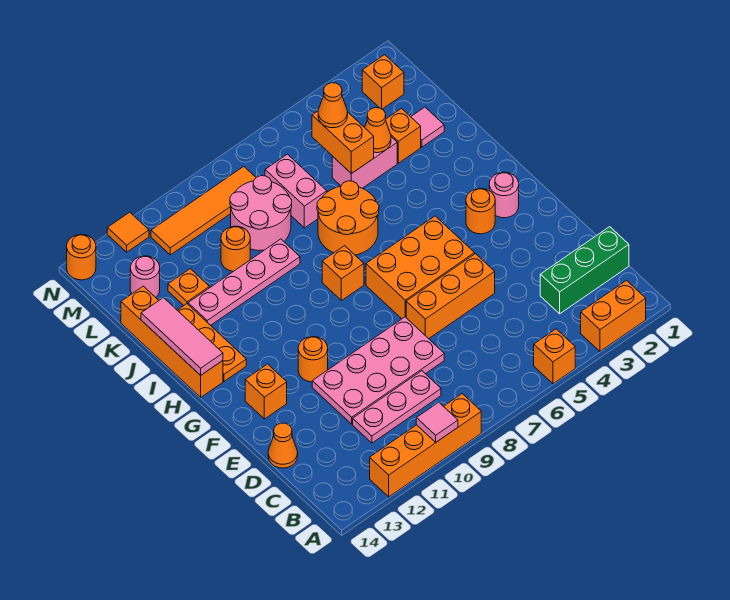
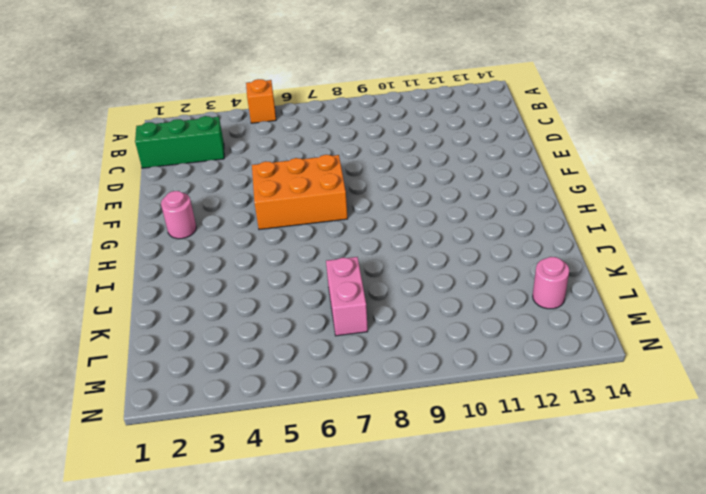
none -> orange brick A2:A3 level 1
none -> orange brick A9:A12 level 1
none -> pink plate C9:C11 level 1
none -> pink plate D8:E11 level 1

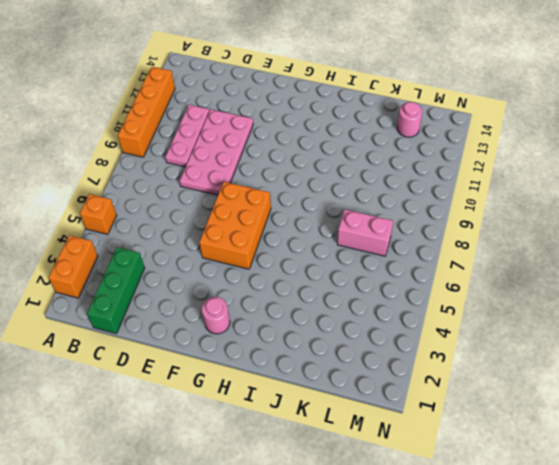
none -> orange cone D14 level 1
none -> orange brick E5:E7 level 1
none -> orange round brick F11 level 1
none -> orange brick F13 level 1

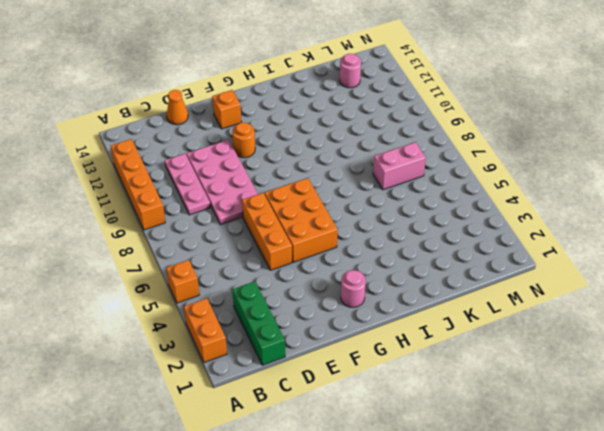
none -> orange round brick G3 level 1
none -> orange brick H8 level 1
none -> orange plate H13:J13 level 1
none -> orange brick H14:K14 level 1

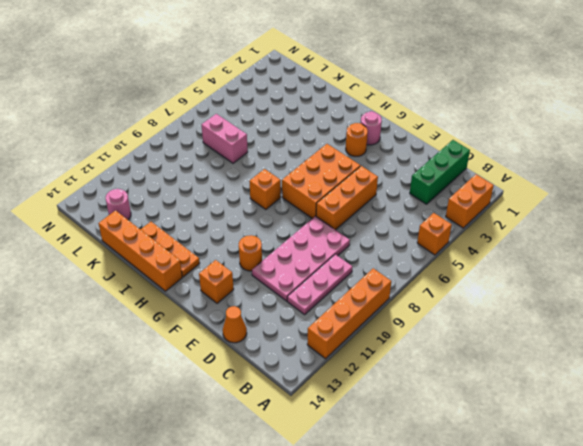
none -> orange round brick I6:J7 level 1
none -> pink plate J9:J12 level 1
none -> pink tile K2 level 1
none -> orange brick K3 level 1

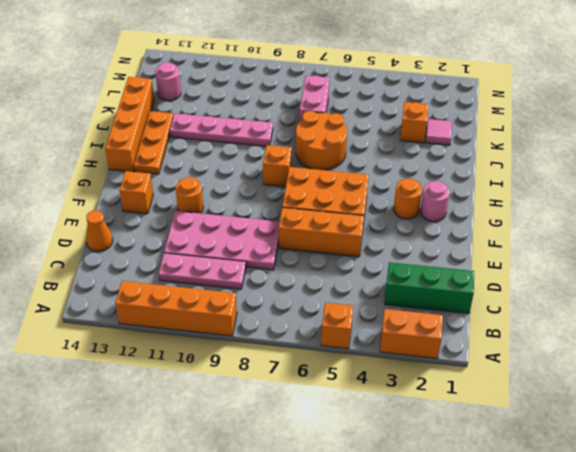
none -> pink brick K4:K5 level 1
none -> pink round brick K8:L9 level 1
none -> orange round brick K10 level 1
none -> orange plate K12 level 1

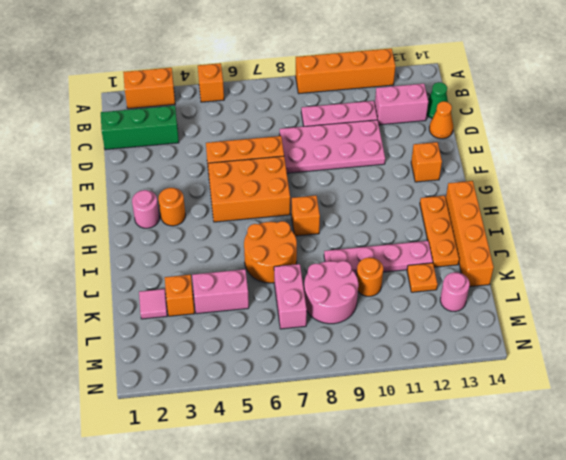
pink brick C12:C13 level 1 -> none
green cone C14 level 1 -> none
none -> orange round brick F11 level 1
none -> orange brick M2 level 1
none -> orange tile M8:M11 level 1
none -> orange tile N12 level 1

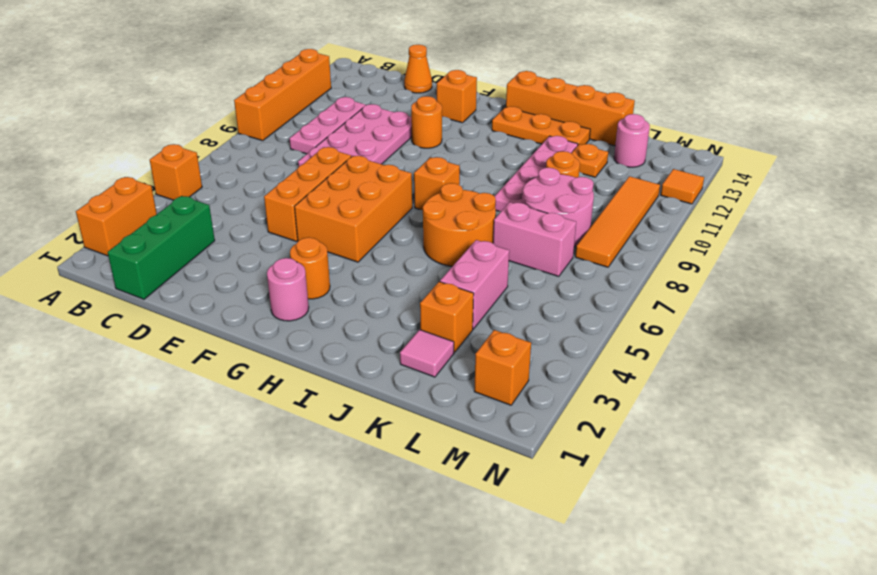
none -> orange round brick N14 level 1
none -> pink tile A10 level 2
none -> pink tile H14:J14 level 2
none -> orange cone K4 level 2

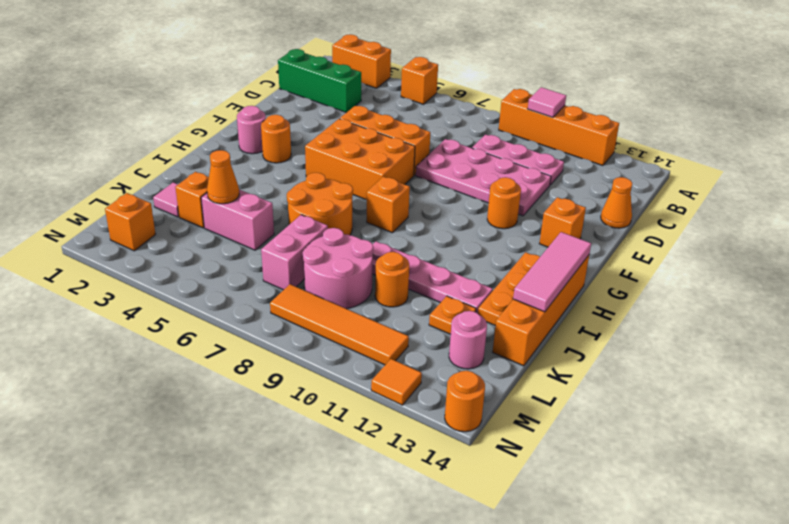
none -> orange brick K5:L5 level 2
none -> orange cone L5 level 3

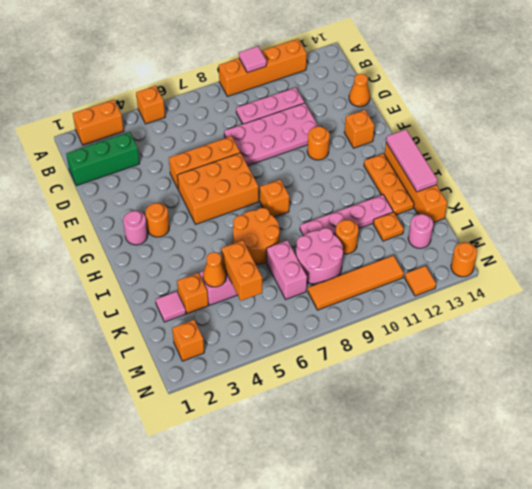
none -> orange cone L5 level 3

